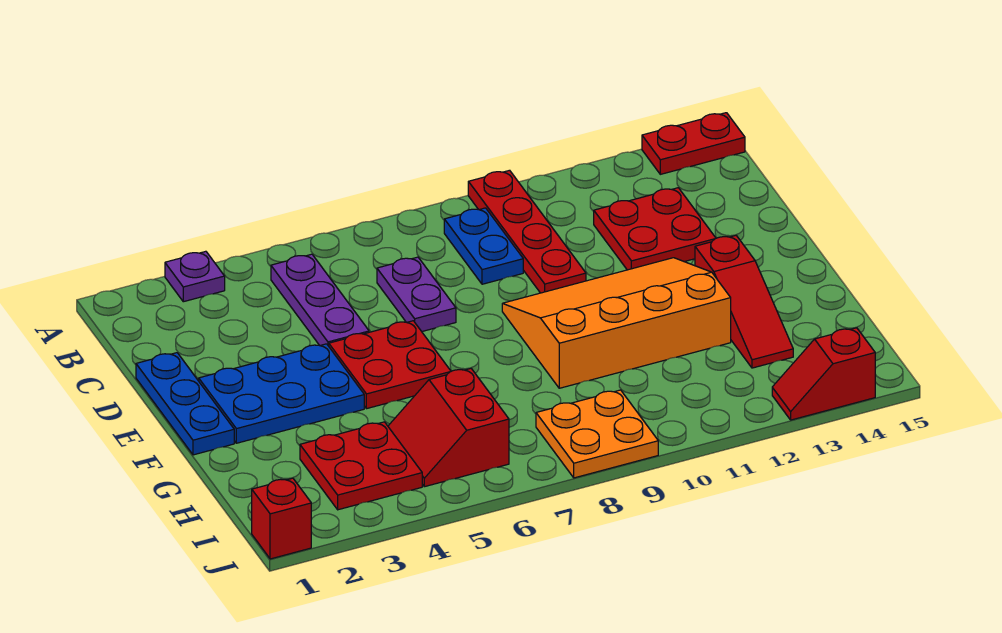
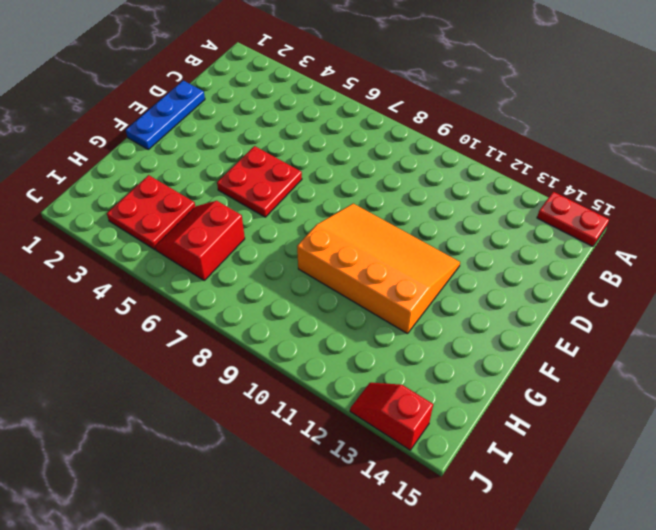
none -> purple plate A3 level 1
none -> red plate A10:D10 level 1
none -> purple plate B5:D5 level 1

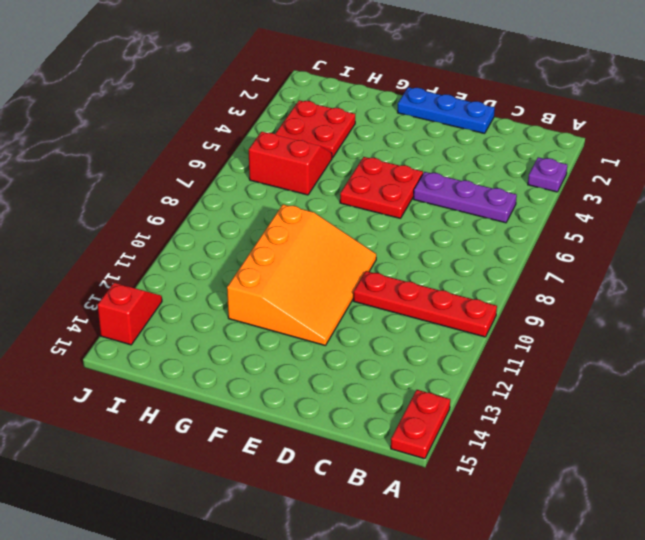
none -> blue plate B9:C9 level 1
none -> purple plate C7:D7 level 1
none -> red plate C12:D13 level 1

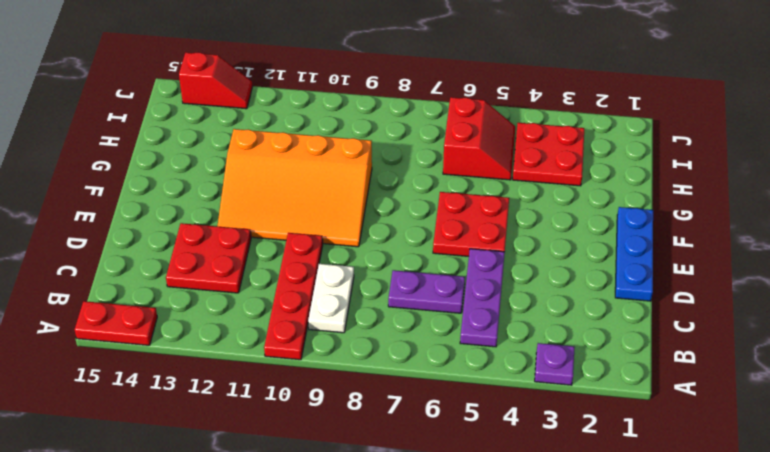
white plate B9:C9 level 1 -> blue plate B9:C9 level 1
purple plate C6:C7 level 1 -> purple plate C7:D7 level 1
none -> blue plate E2:F4 level 1
none -> red slope F13:H13 level 1 top F
none -> orange plate I8:J9 level 1

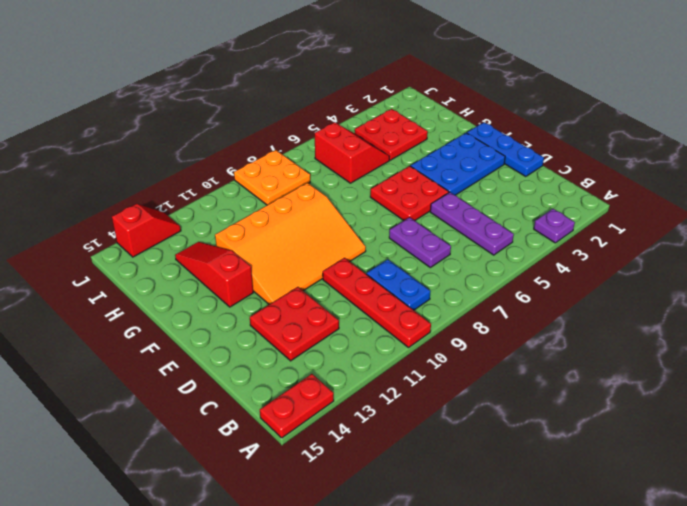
none -> red brick J1 level 1

